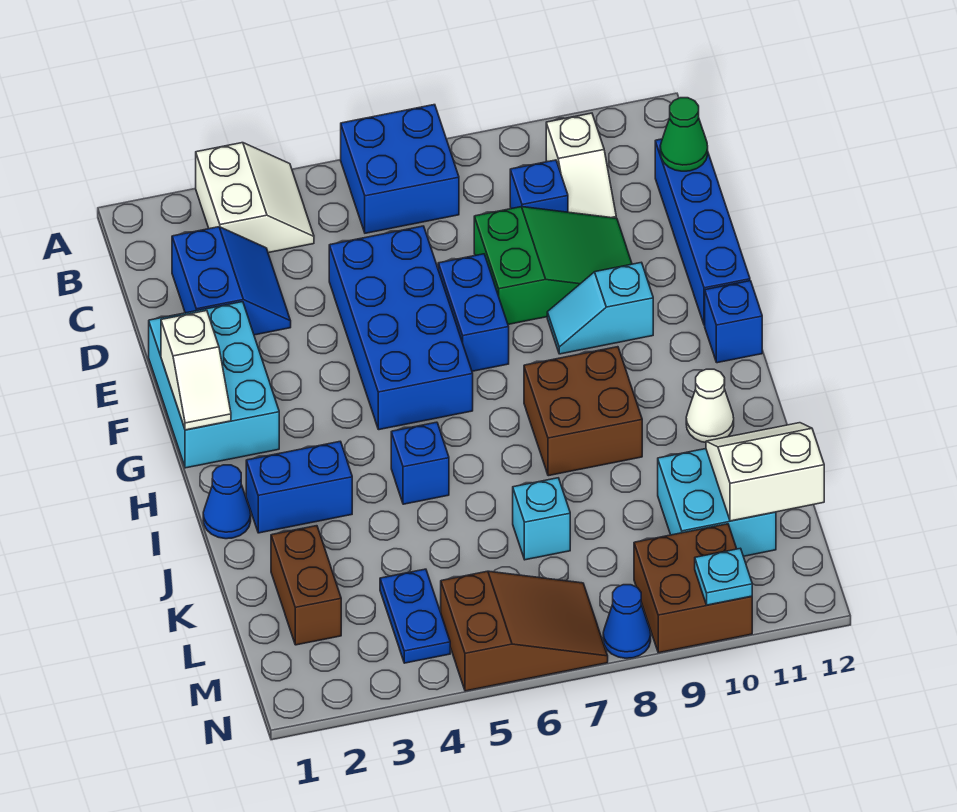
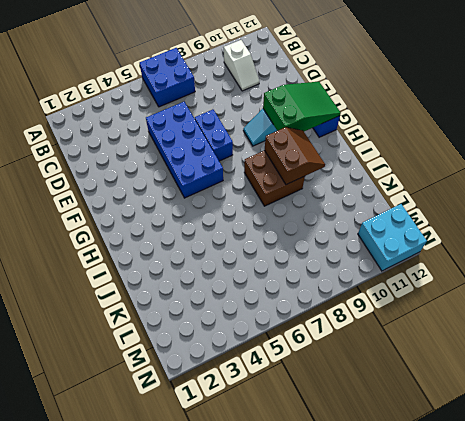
green slope F10:G12 level 2 top 10 -> green slope D8:E10 level 1 top 8
brown slope H9:I10 level 2 top 9 -> none
cyan brick M11:N12 level 1 -> cyan brick K10:L11 level 1
none -> white slope A3:B4 level 1 top 3
none -> blue slope C2:D3 level 1 top 2
none -> blue brick C9 level 1

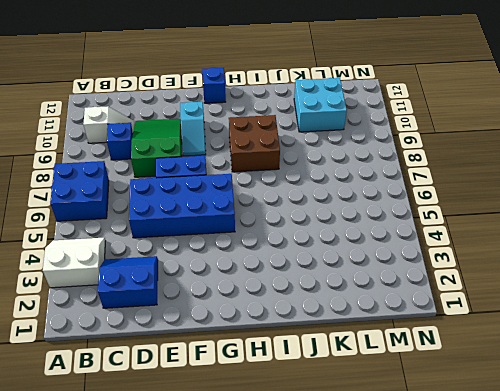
none -> blue brick C12:F12 level 1
none -> cyan brick E1:G2 level 1
none -> blue cone I1 level 1

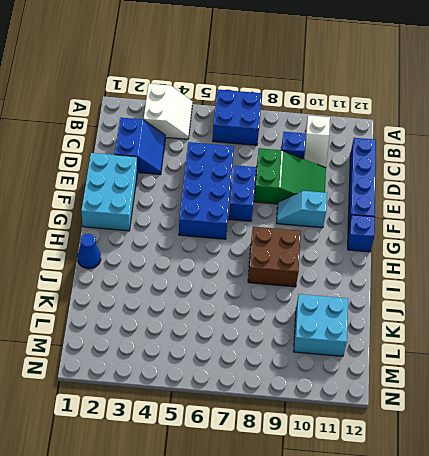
none -> blue brick I2:I3 level 1
none -> blue brick I5 level 1
none -> white cone I11 level 1

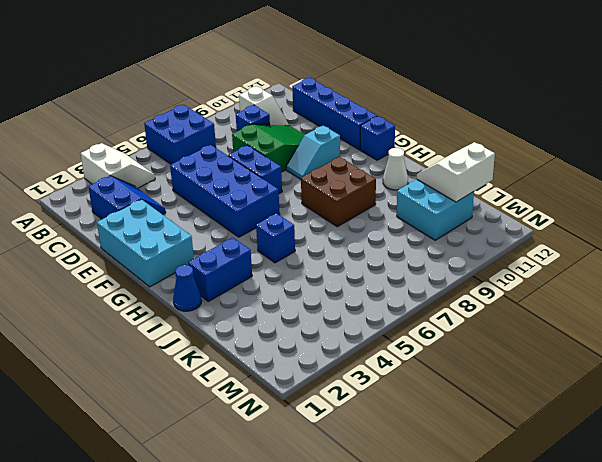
none -> brown brick K2:L2 level 1
none -> cyan brick K7 level 1
none -> blue plate L4:M4 level 1

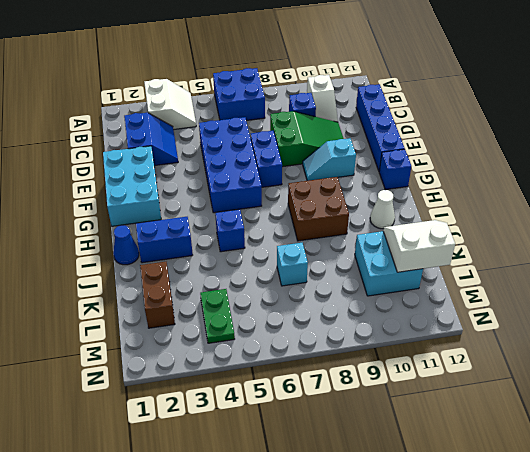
green plate L4:M4 level 1 -> blue plate L4:M4 level 1
none -> brown slope M5:N7 level 1 top 5
none -> brown brick M9:N10 level 1
none -> blue cone N8 level 1

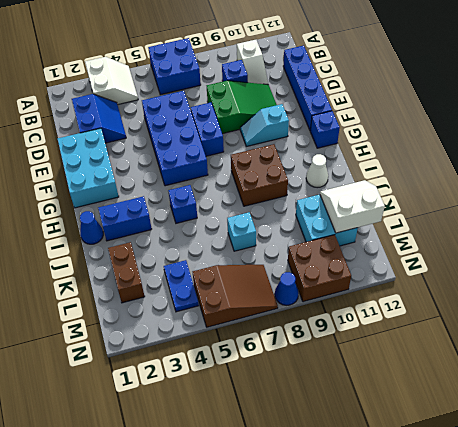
none -> green cone C12 level 2
none -> white slope F1:G1 level 2 top F
none -> cyan plate N10 level 2

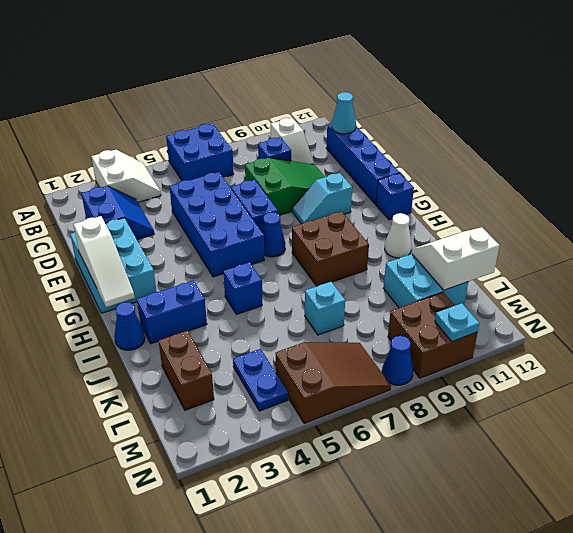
cyan cone C12 level 2 -> green cone C12 level 2
white slope F1:H1 level 2 top F -> white slope F1:G1 level 2 top F
blue cone G7 level 1 -> none

